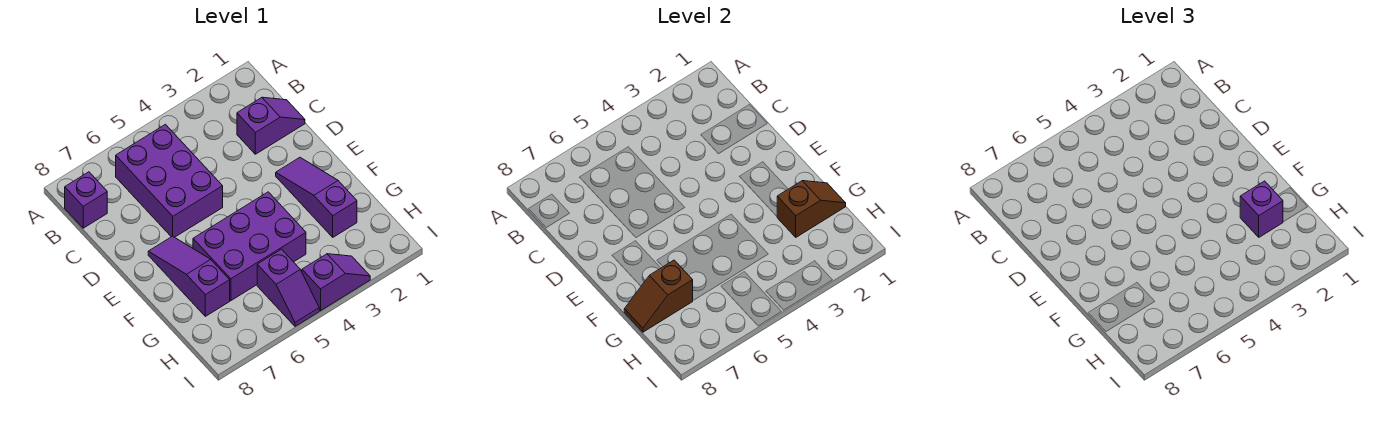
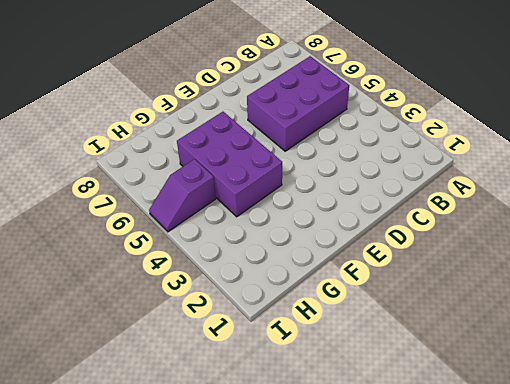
none -> purple brick B8 level 1
none -> purple slope C1:C2 level 1 top 2

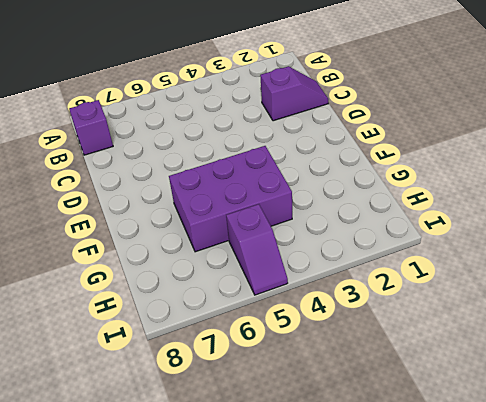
none -> purple brick B5:D6 level 1
none -> purple slope E2:G2 level 1 top G

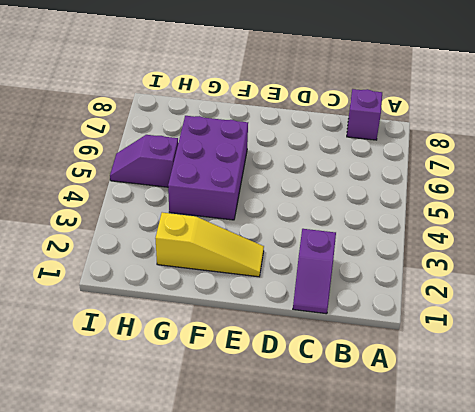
yellow slope E2:G2 level 1 top G -> purple slope E2:G2 level 1 top G
none -> purple brick B5:D6 level 1
none -> purple slope E7:G7 level 1 top G

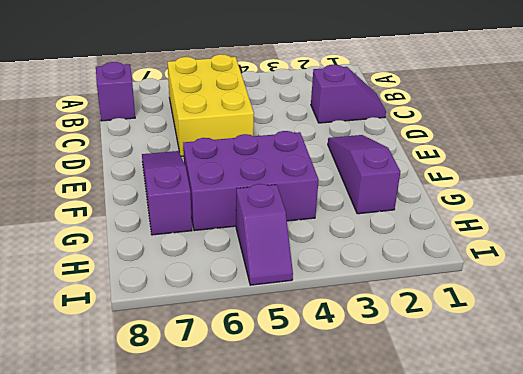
yellow brick B5:D6 level 1 -> purple brick B5:D6 level 1
none -> purple slope I3:I4 level 1 top 4
none -> brown slope G1:G2 level 2 top 2

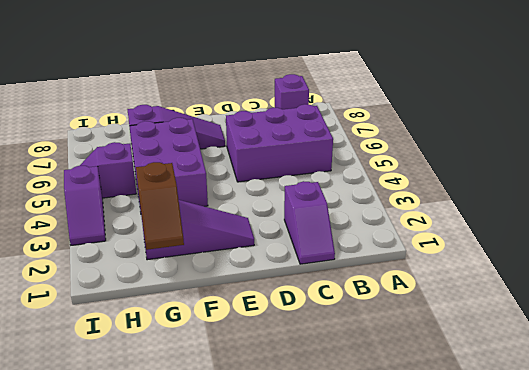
none -> brown slope G7:G8 level 2 top 7
none -> purple brick G2 level 3

